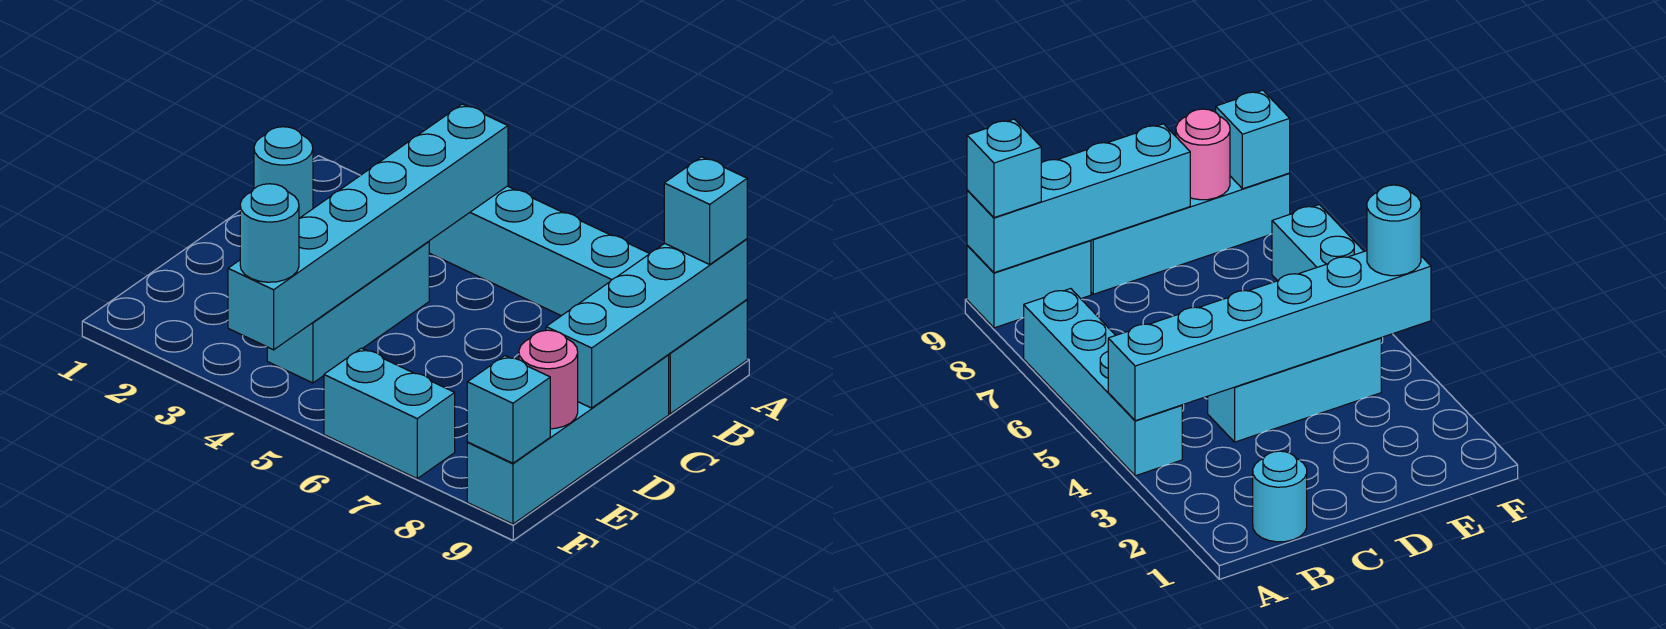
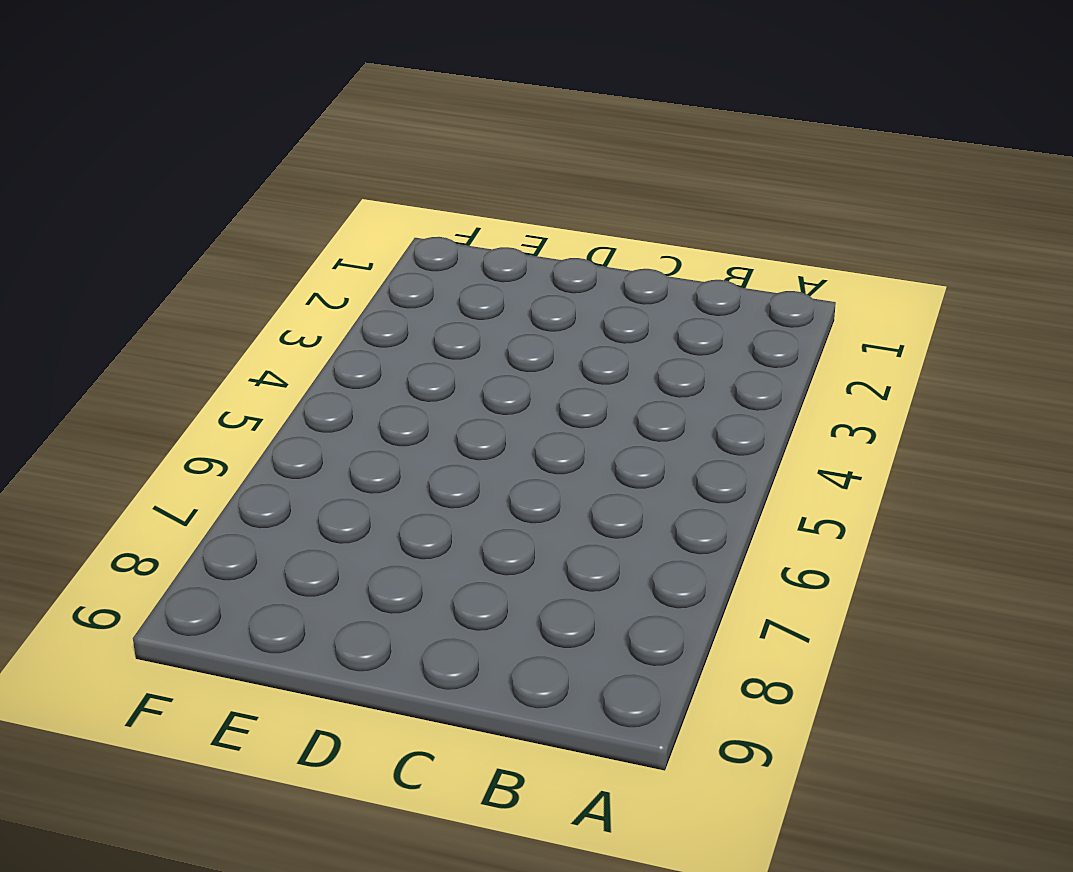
none -> cyan brick A4:A7 level 1
none -> cyan brick A9:B9 level 1
none -> cyan round brick B1 level 1

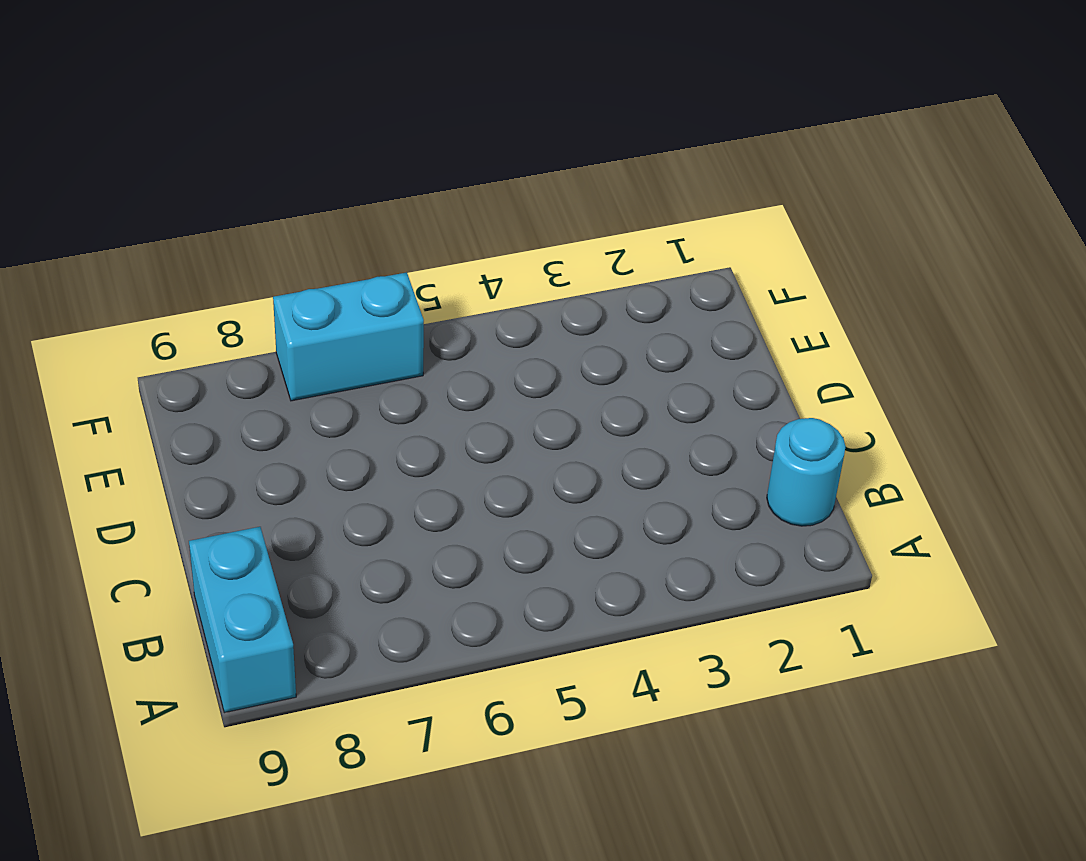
none -> cyan brick A4:A7 level 1
none -> cyan brick C4:E4 level 1
none -> cyan brick C9:F9 level 1

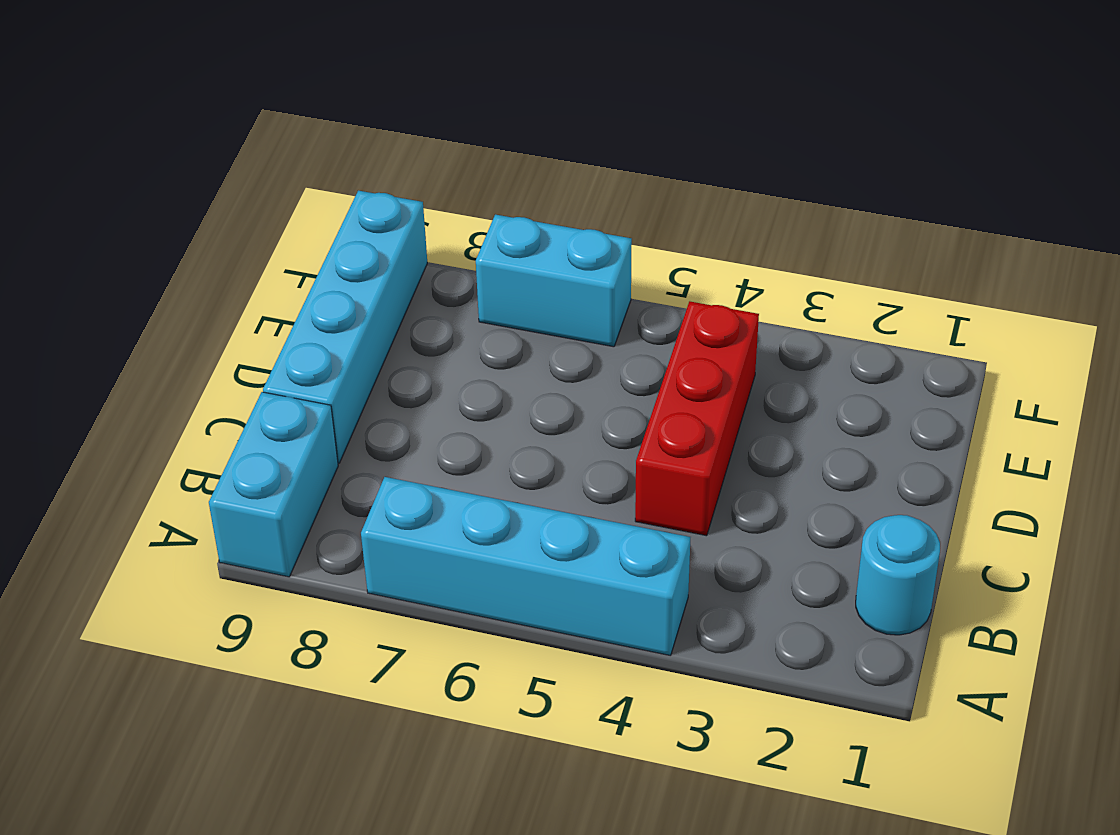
red brick C4:E4 level 1 -> cyan brick C4:E4 level 1
none -> cyan brick A4:F4 level 2
none -> cyan brick A9:D9 level 2
none -> pink round brick E9 level 2

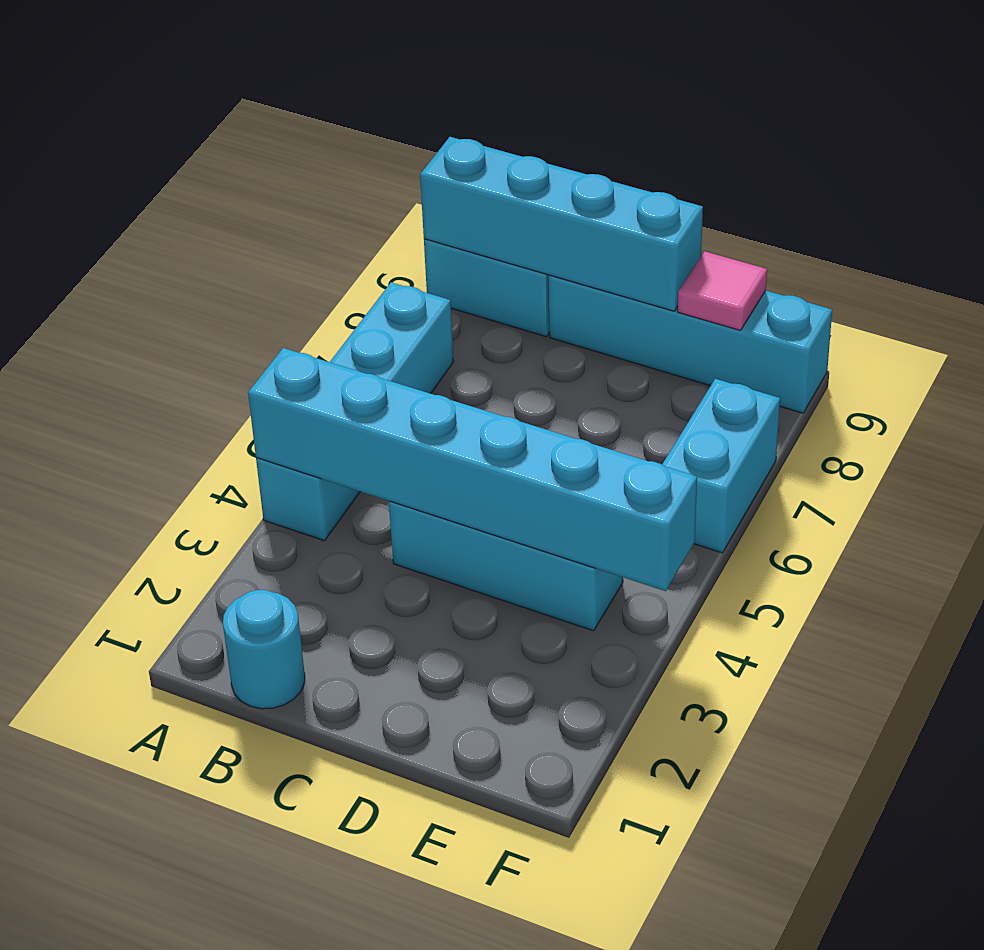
pink tile E9 level 2 -> pink round brick E9 level 2
none -> cyan brick F9 level 2
none -> cyan brick A9 level 3
none -> cyan round brick F4 level 3

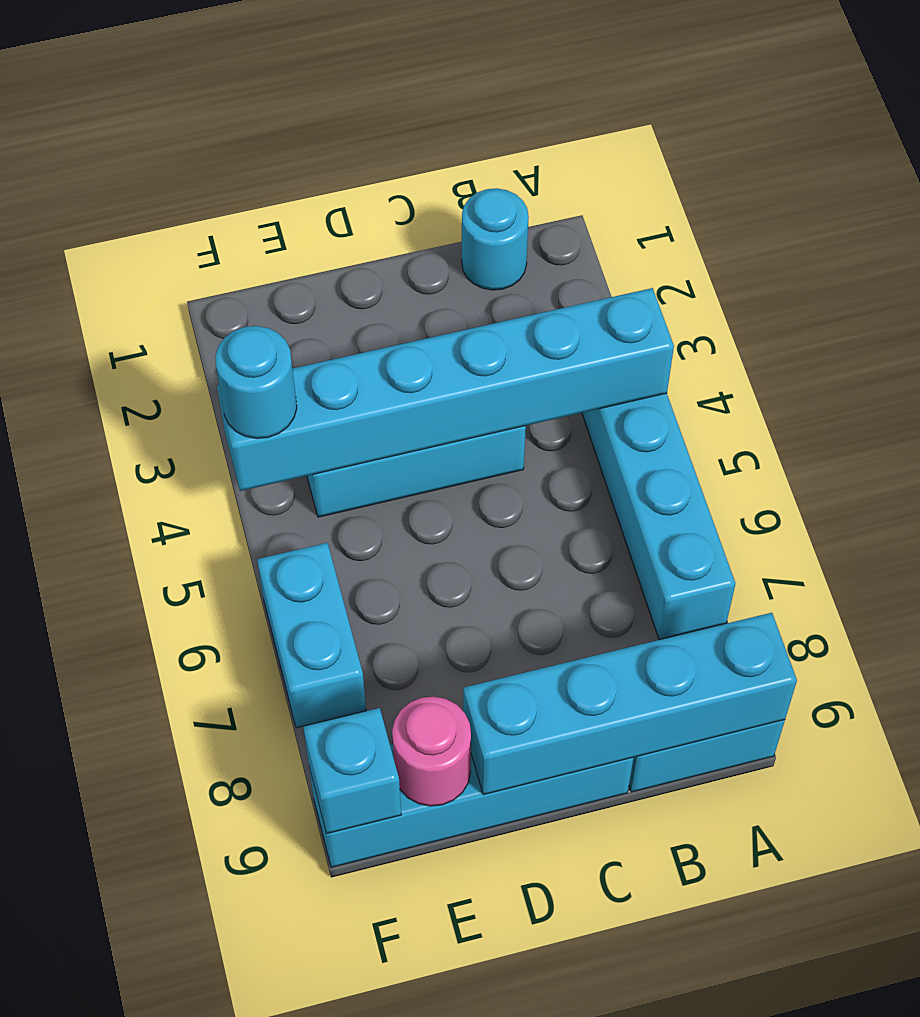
none -> cyan brick A9 level 3

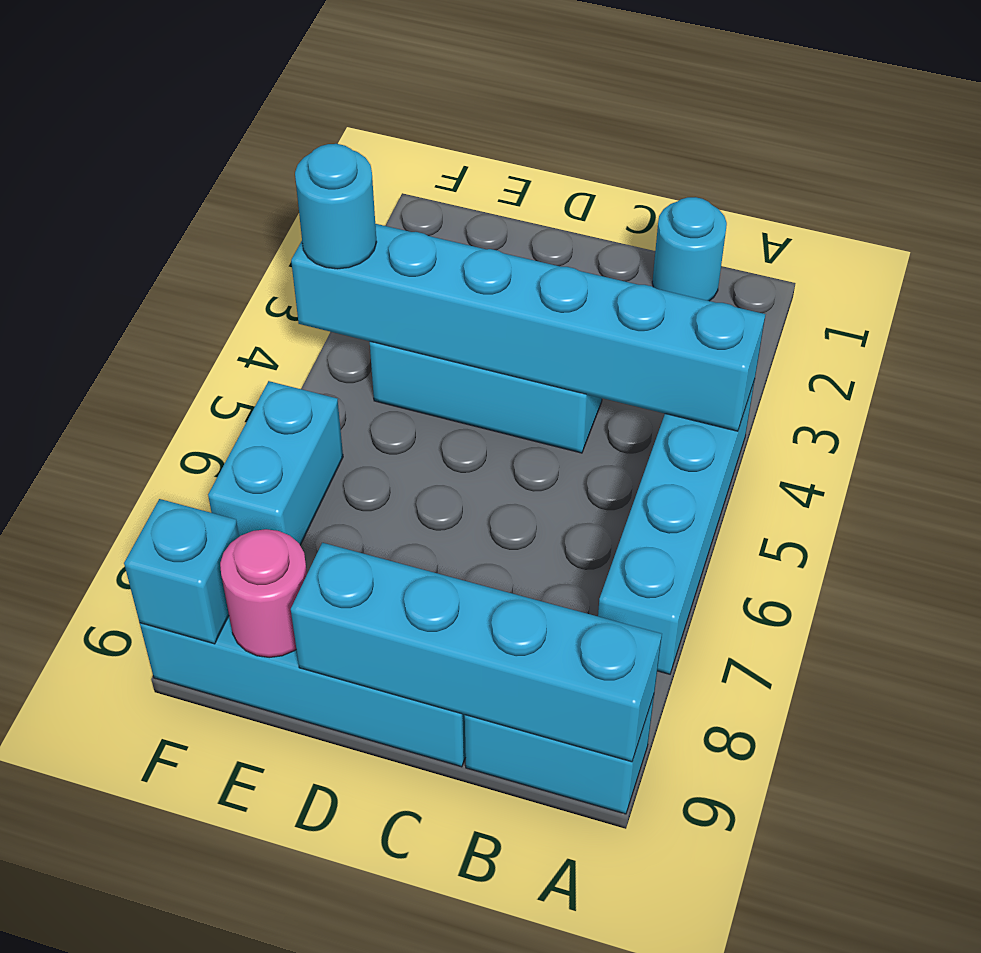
none -> cyan brick A9 level 3

